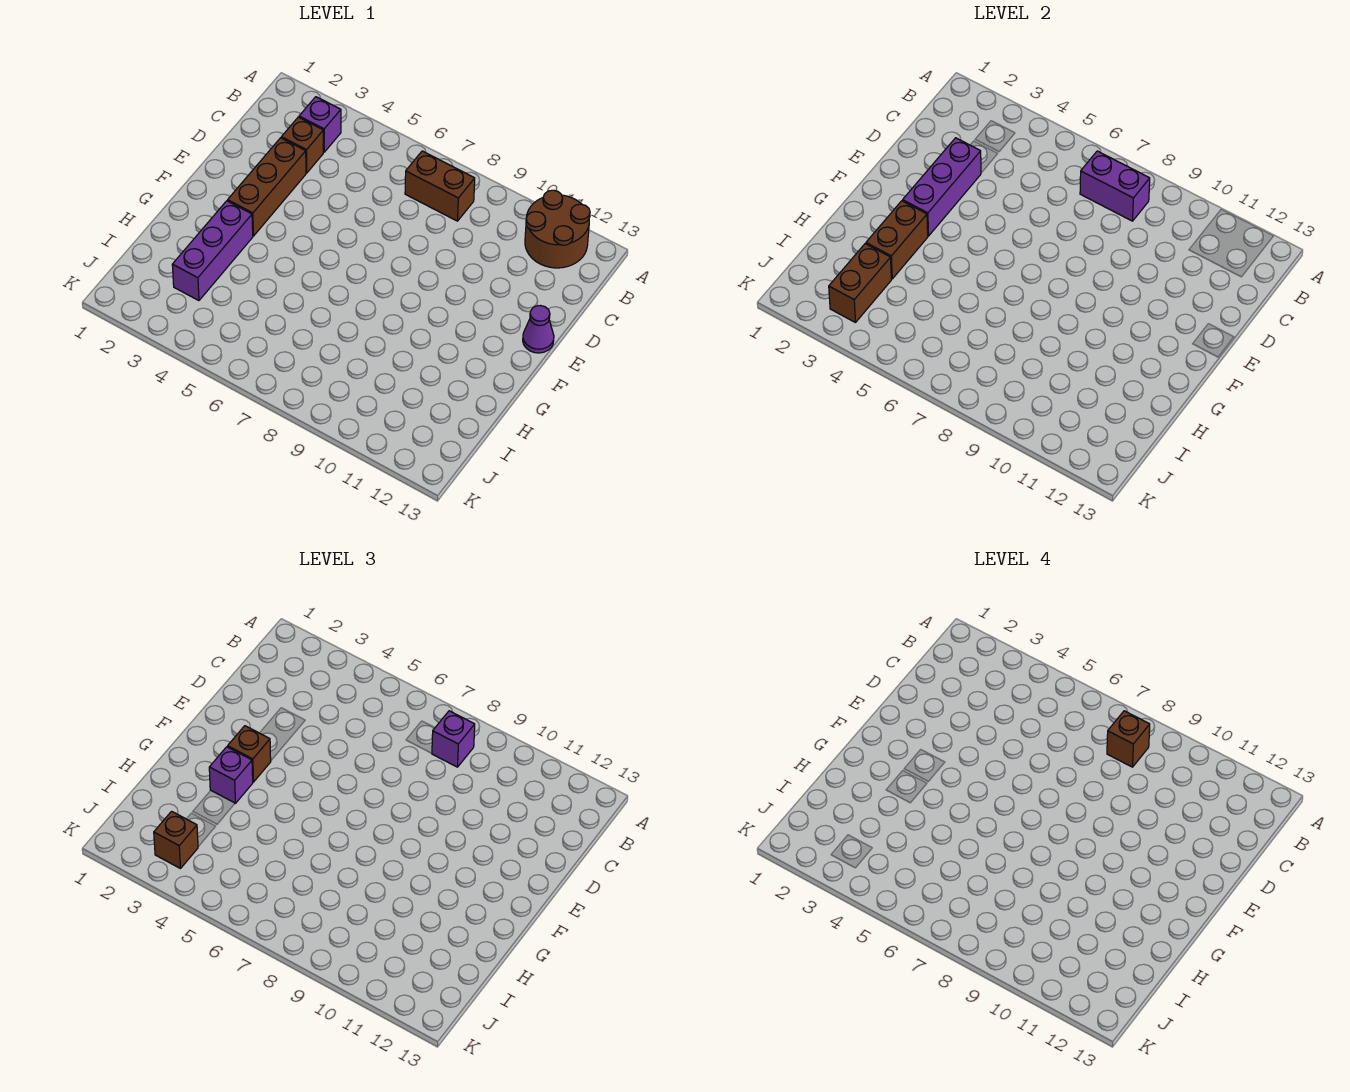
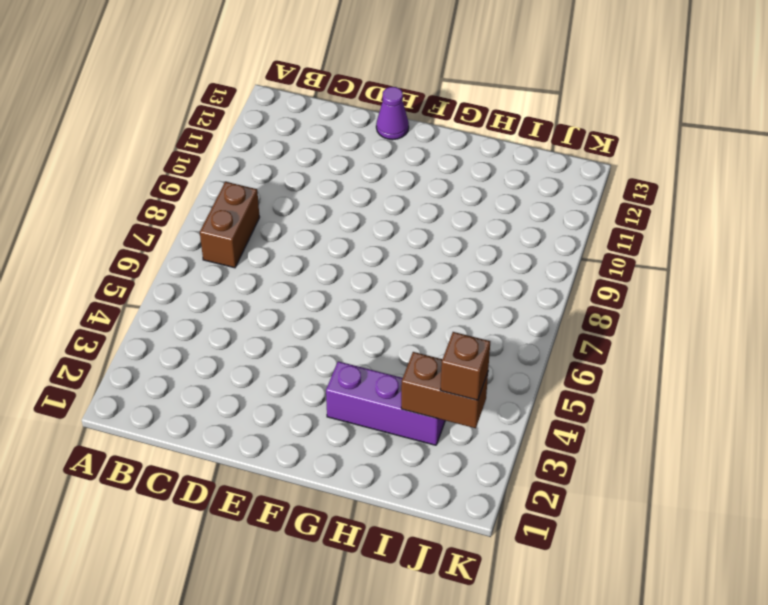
none -> brown round brick A11:B12 level 1
none -> purple brick B3 level 1
none -> brown brick C3 level 1

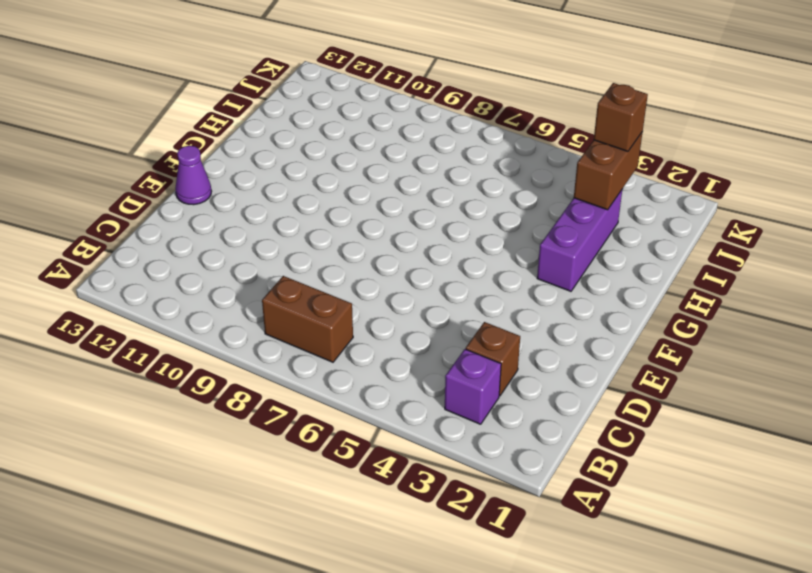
none -> brown round brick A11:B12 level 1
none -> brown brick D3:F3 level 1
none -> purple brick B7:B8 level 2

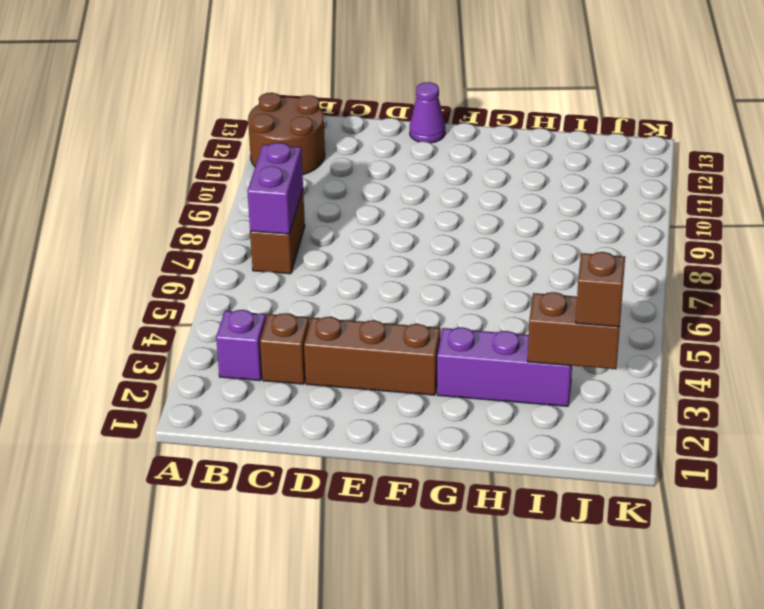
none -> purple brick D3:F3 level 2
none -> brown brick G3:H3 level 2
none -> purple brick B8 level 3

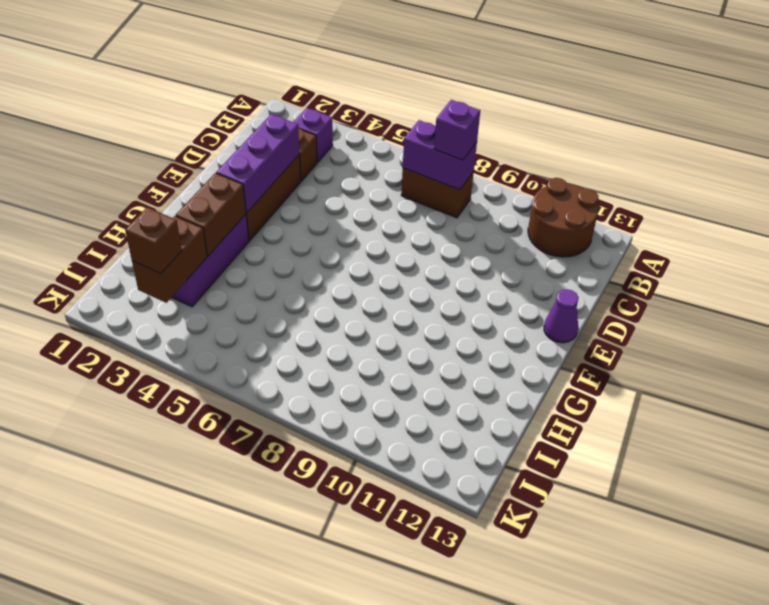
none -> brown brick F3 level 3
none -> purple brick G3 level 3
none -> brown brick B8 level 4

